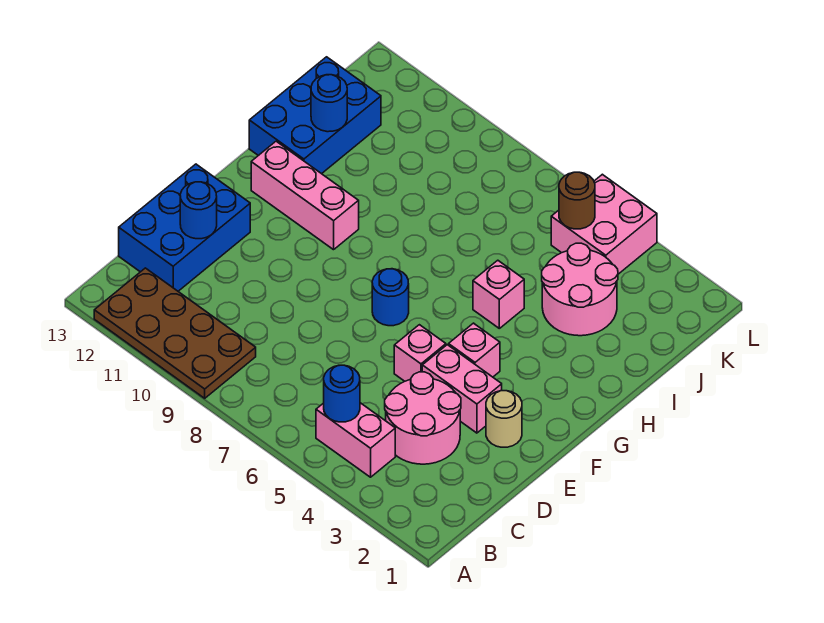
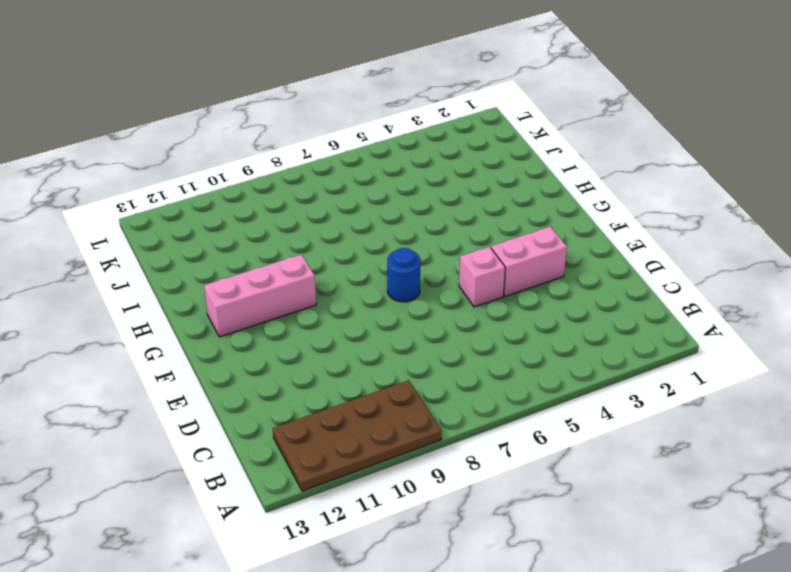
none -> pink brick B4:B5 level 1
none -> pink round brick C3:D4 level 1
none -> blue brick C12:E13 level 1

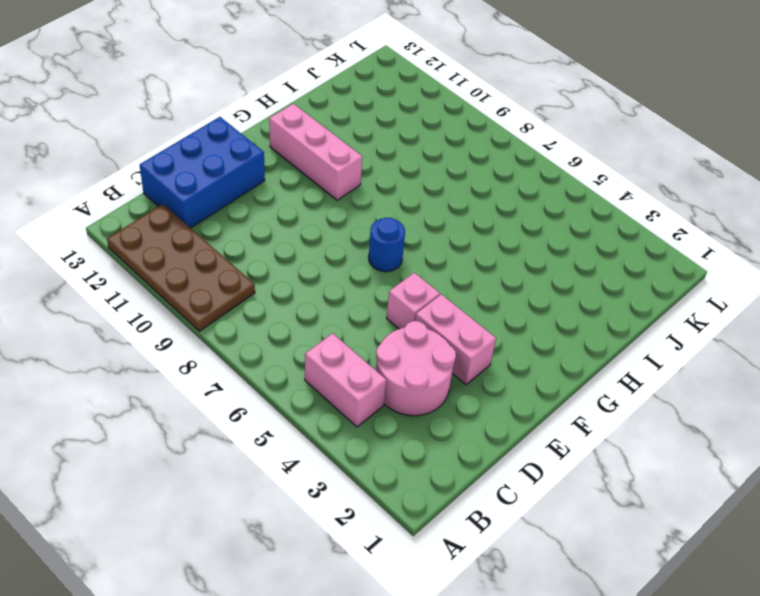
none -> tan round brick E2 level 1
none -> pink brick F4 level 1
none -> pink brick H5 level 1

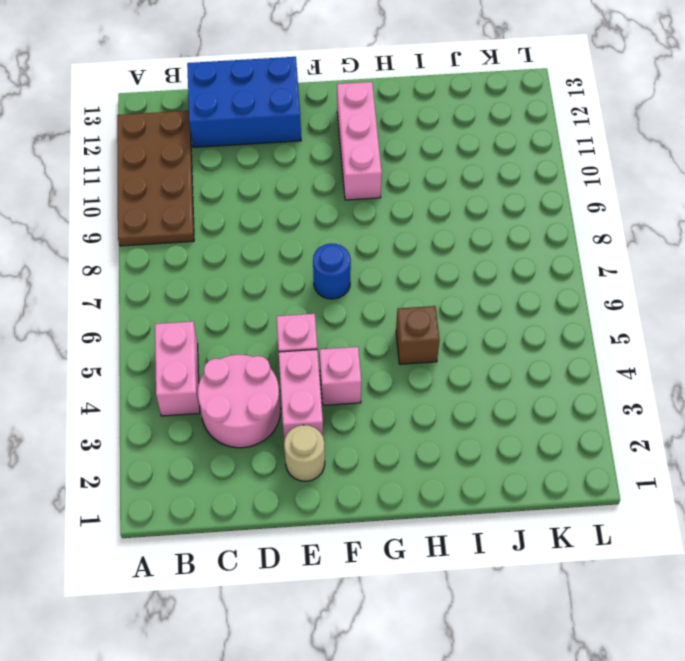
brown brick H5 level 1 -> pink brick H5 level 1
none -> blue brick H12:J13 level 1
none -> pink round brick I3:J4 level 1
none -> pink brick K4:L5 level 1

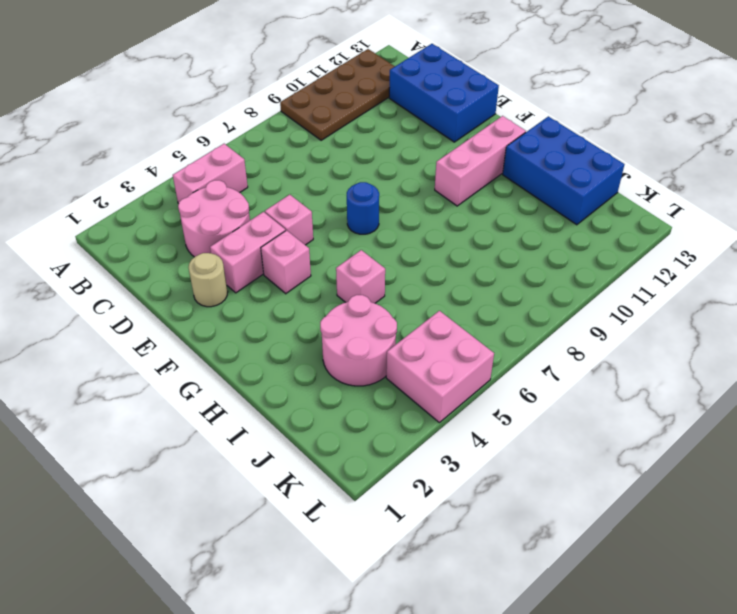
none -> blue round brick B5 level 2
none -> blue round brick D12 level 2
none -> blue round brick I12 level 2

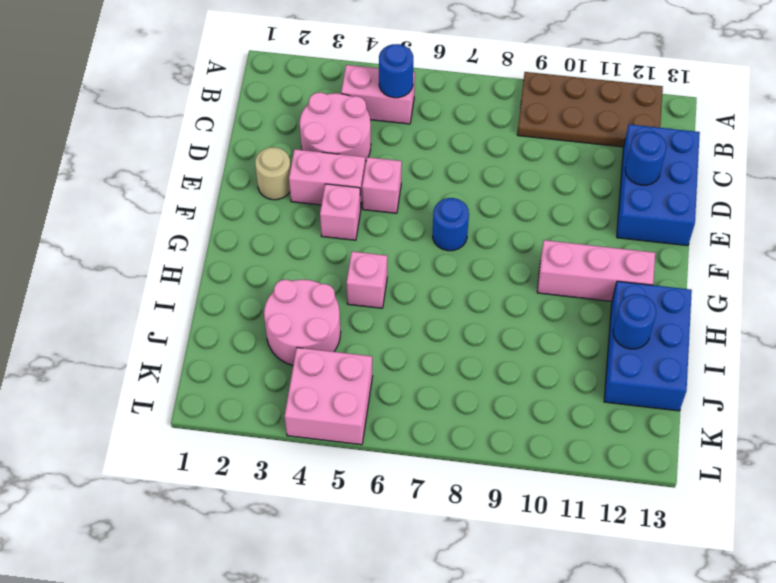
none -> brown round brick K5 level 2

